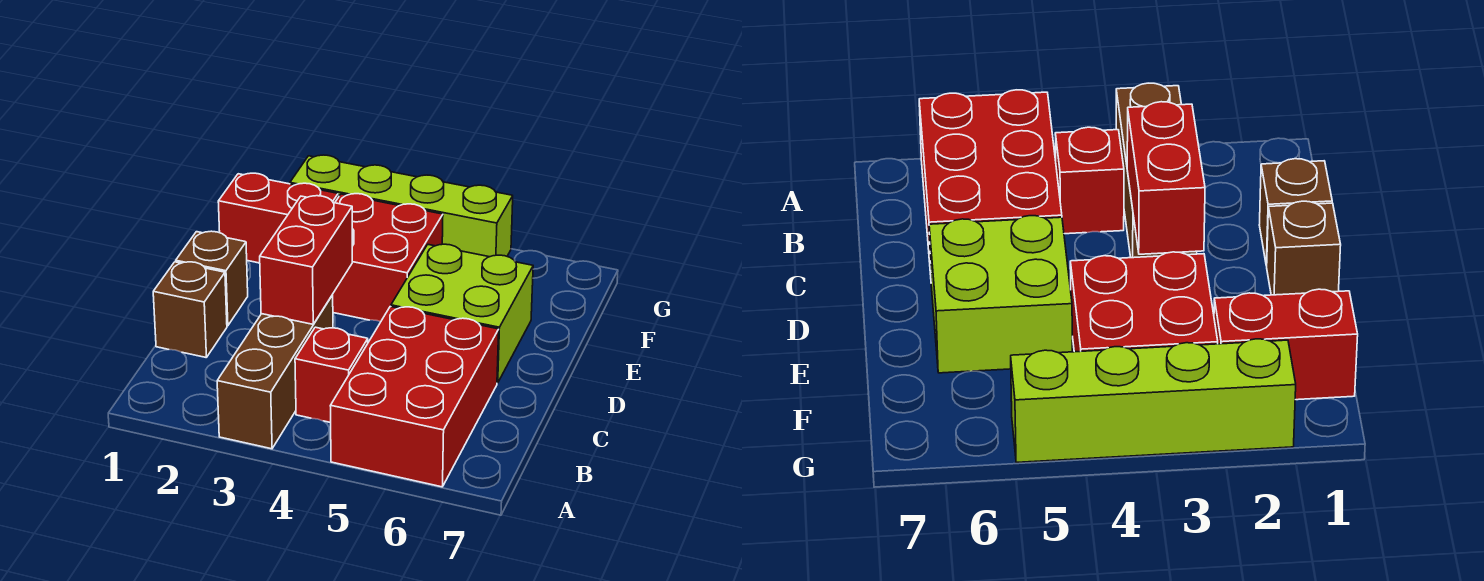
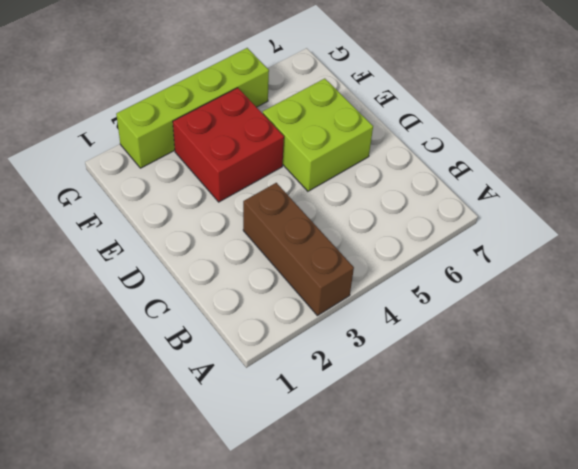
none -> red brick A5:C6 level 1
none -> red brick B4 level 1

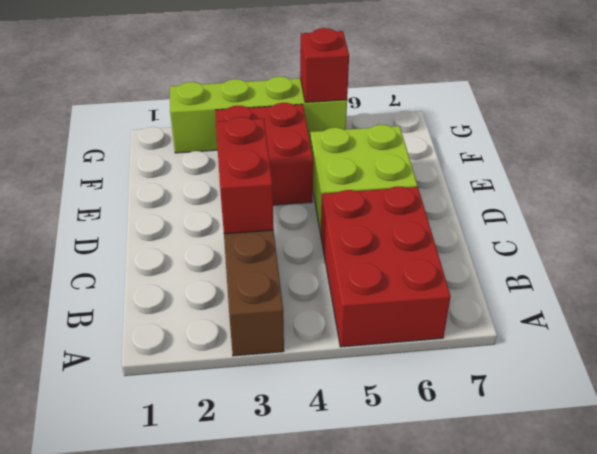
red brick G5 level 2 -> red brick B4 level 1
none -> brown brick C1 level 1
none -> brown brick D1 level 1

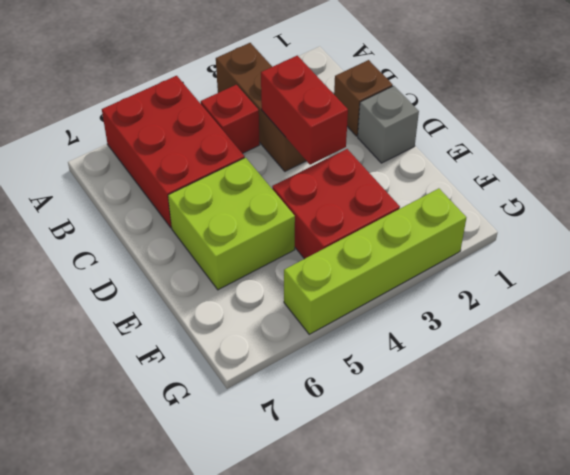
grey brick D1 level 1 -> brown brick D1 level 1
none -> red brick F1:F2 level 1

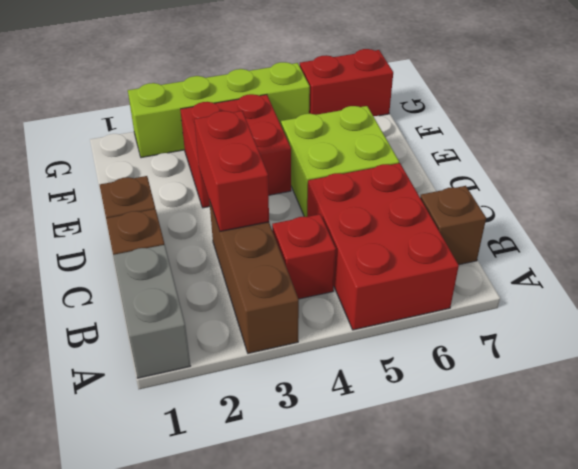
grey brick A1:B1 level 1 -> none
brown brick B7 level 1 -> none
red brick G6:G7 level 1 -> red brick F1:F2 level 1

